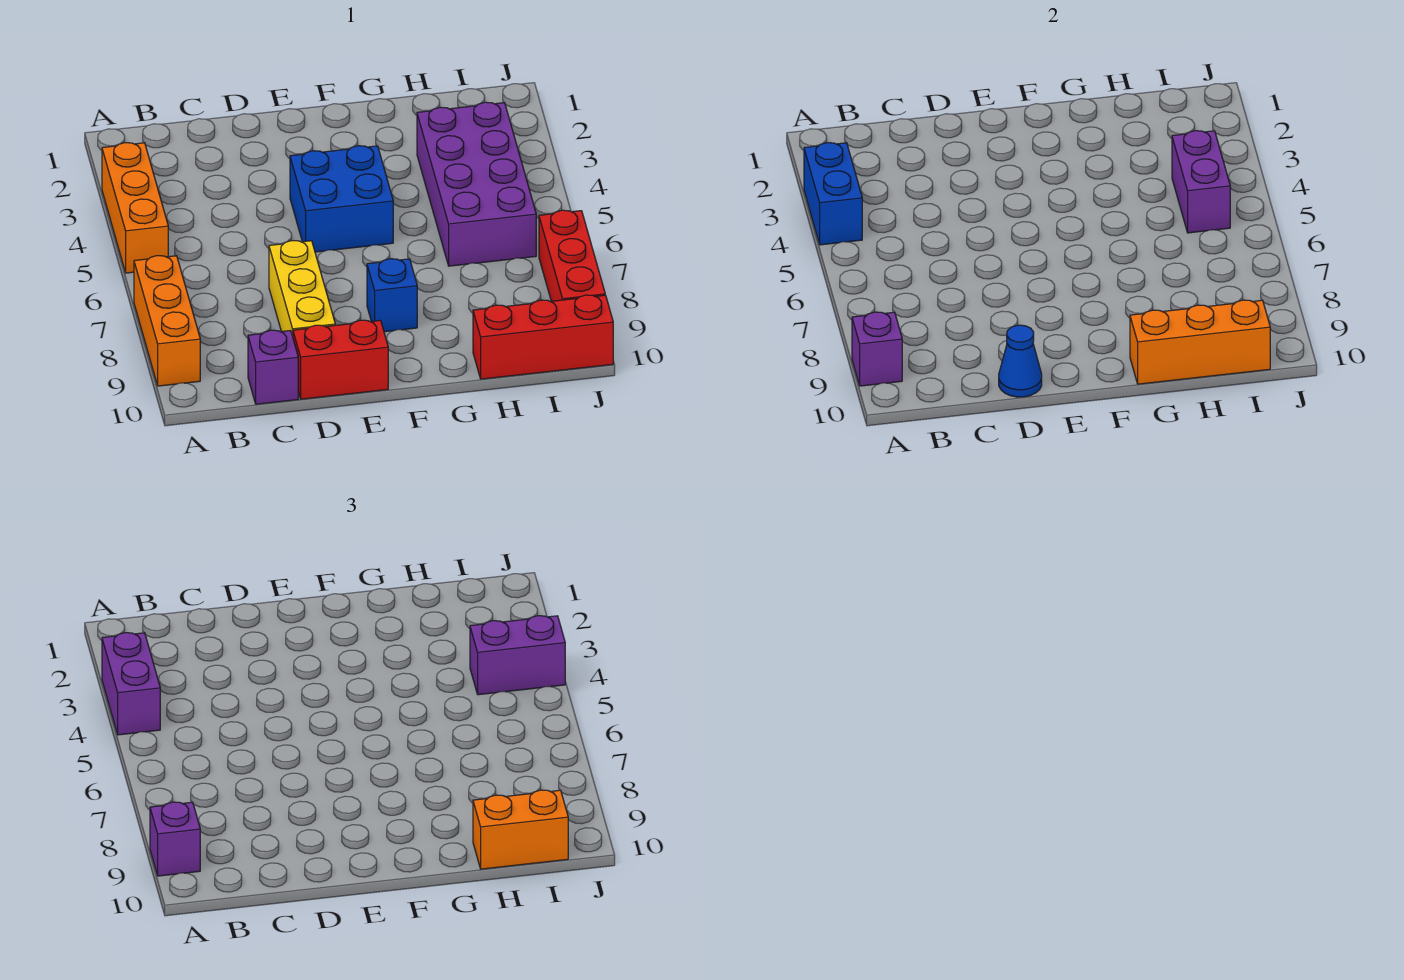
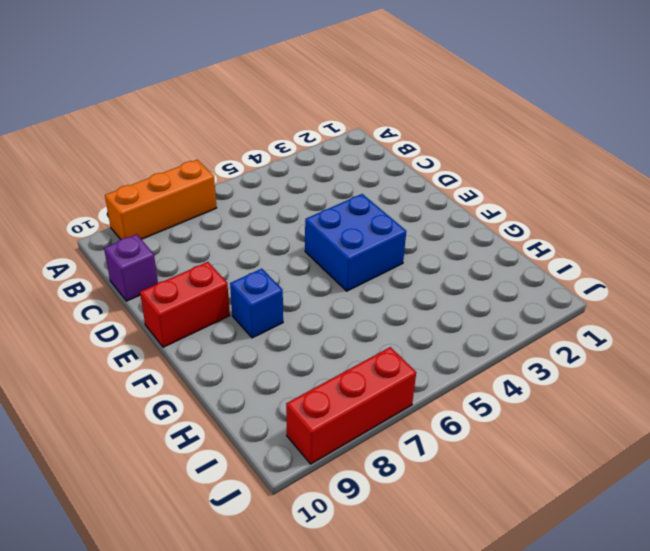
red brick E9:E10 level 1 -> red brick D10:E10 level 1
none -> orange brick A3:A5 level 1
none -> yellow brick D7:D9 level 1
none -> purple brick H3:I6 level 1

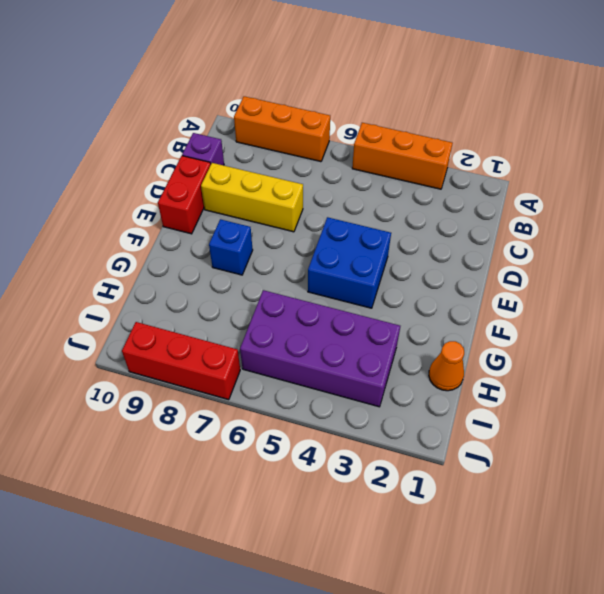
orange cone H1 level 1 -> none
none -> red brick H10:J10 level 1
none -> blue brick A3:A4 level 2
none -> purple brick A9 level 2

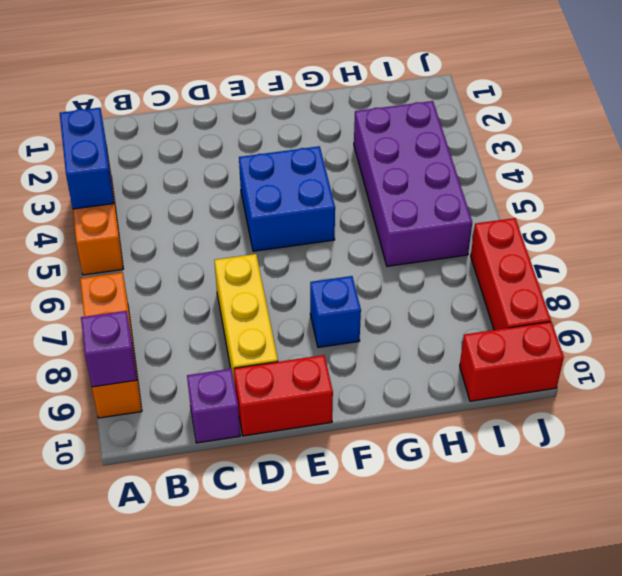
red brick I10:J10 level 1 -> red brick H10:J10 level 1
none -> blue cone D10 level 2
none -> orange brick G10:I10 level 2
none -> purple brick I4:I5 level 2

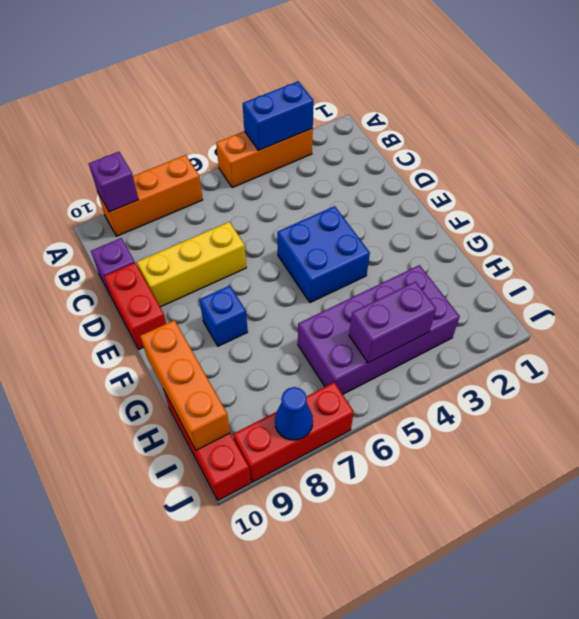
blue cone J8 level 2 -> blue cone D10 level 2
none -> purple brick A3:A4 level 3
none -> purple brick A9 level 3
none -> orange brick H10:I10 level 3

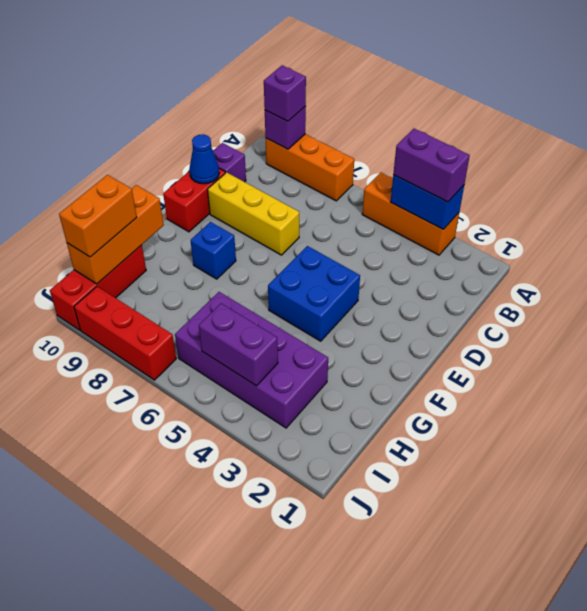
none -> purple brick I4:J4 level 3

